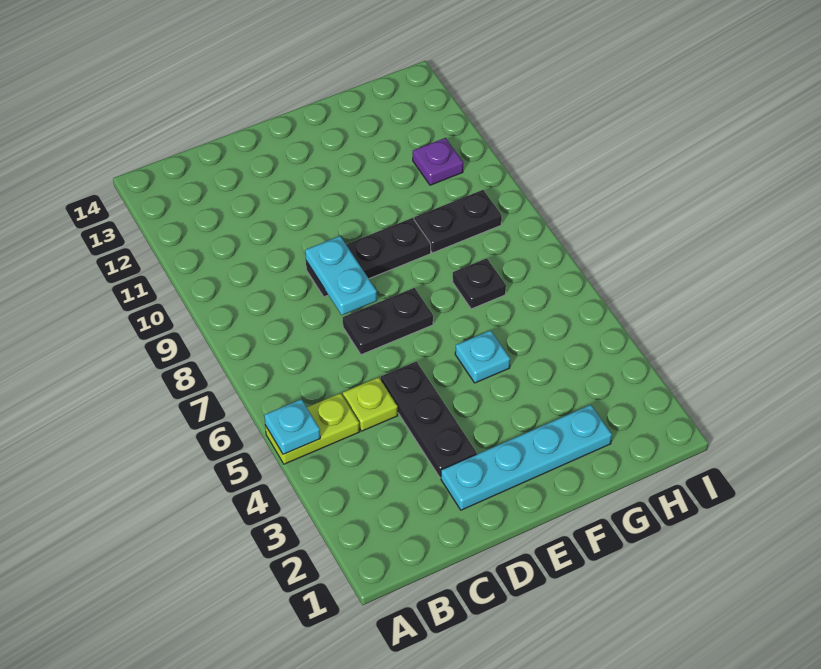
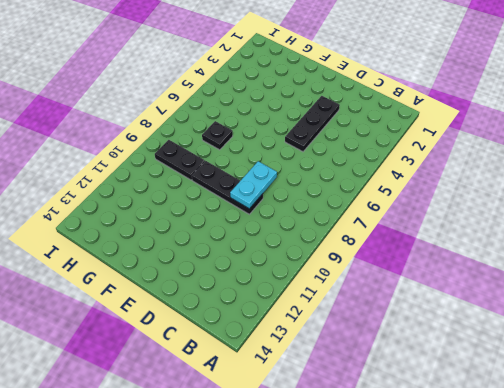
none -> lime plate A5:B5 level 1
none -> lime plate C5 level 1
none -> cyan plate D2:G2 level 1

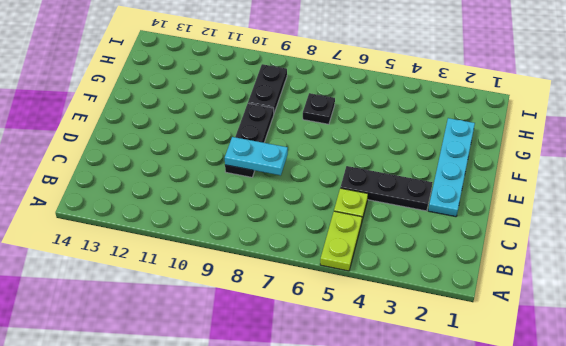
none -> black plate D7:E7 level 1
none -> cyan plate F5 level 1
none -> purple plate H11 level 1

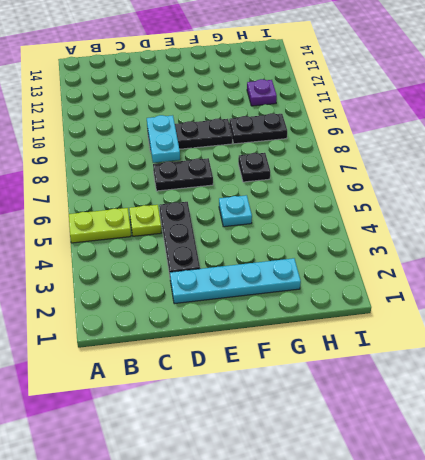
none -> cyan plate A5 level 2

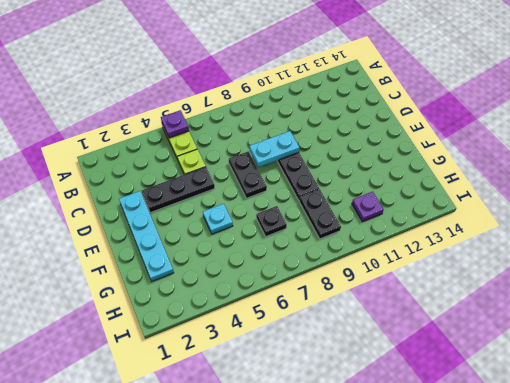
purple plate A5 level 2 -> cyan plate A5 level 2

